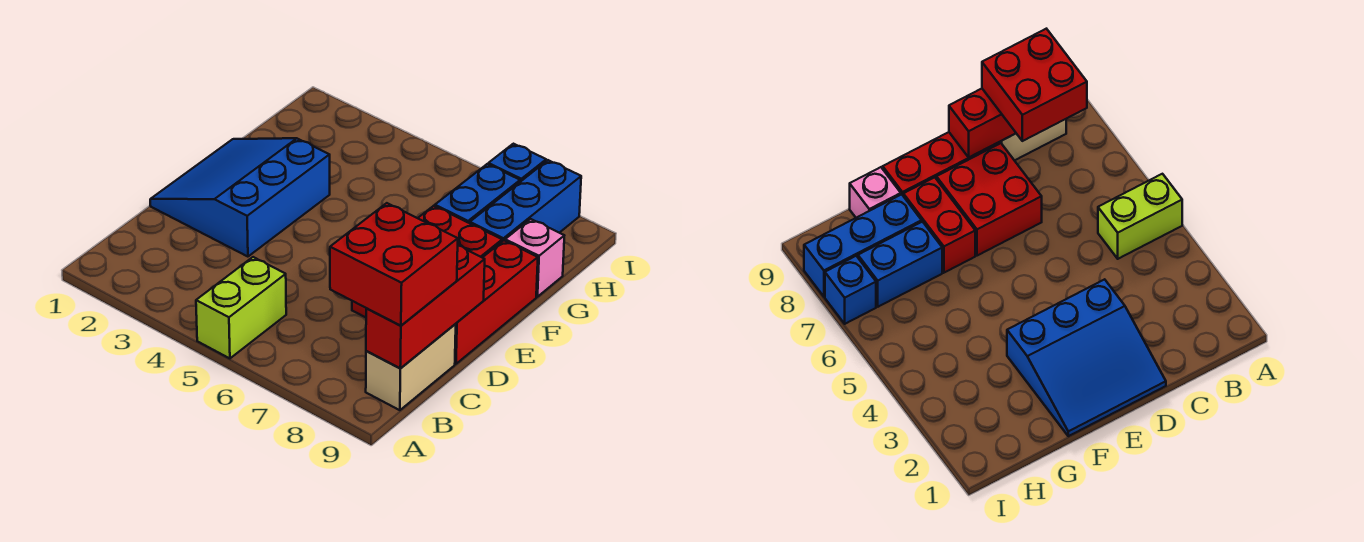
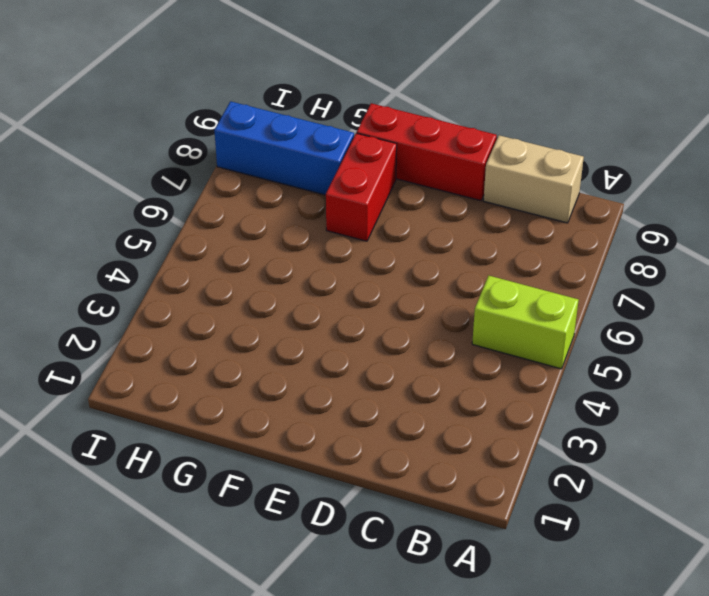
none -> blue slope D1:F3 level 1 top 3
none -> red brick D7:E8 level 1
none -> blue brick G7:H7 level 1

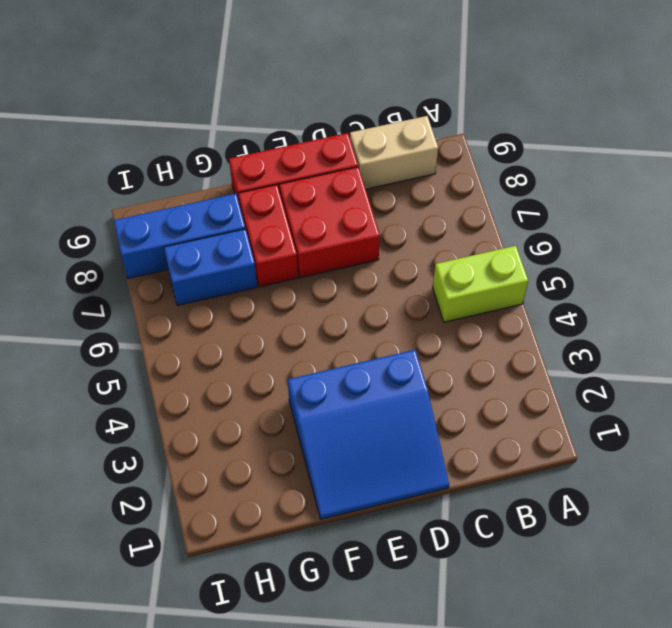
none -> pink brick G9 level 1
none -> blue brick I7 level 1
none -> red brick B9:D9 level 2

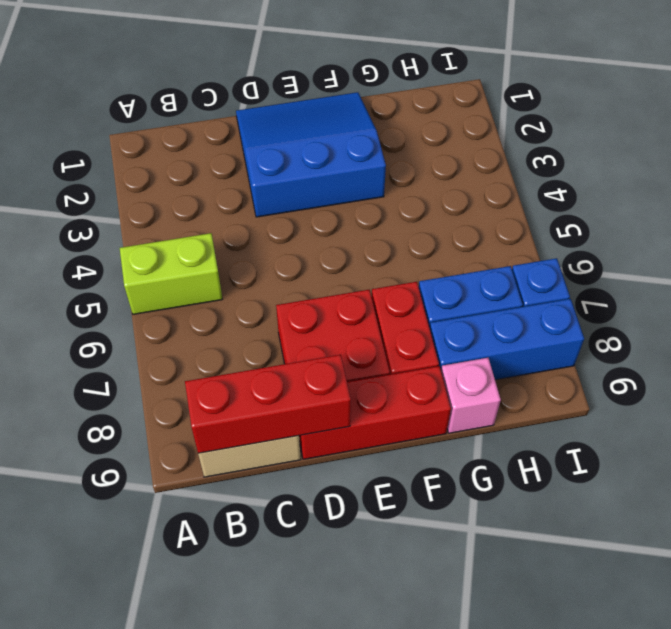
none -> red brick B8:C9 level 3

